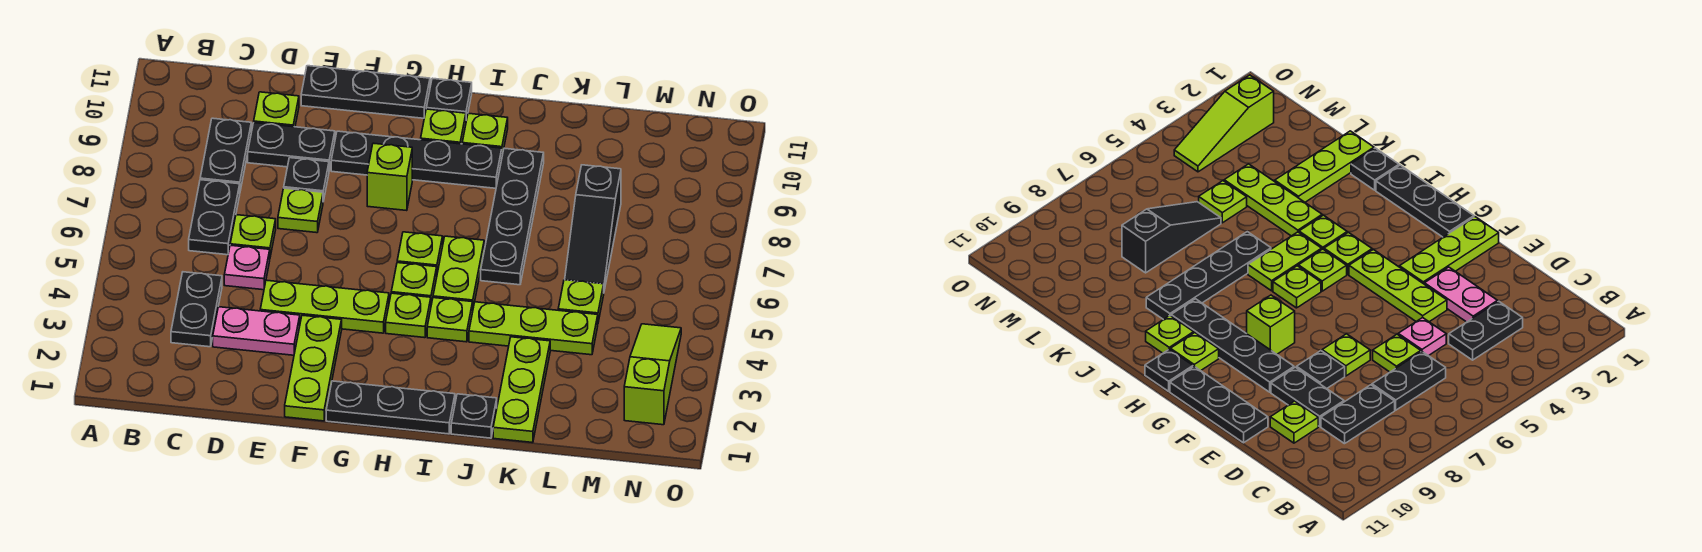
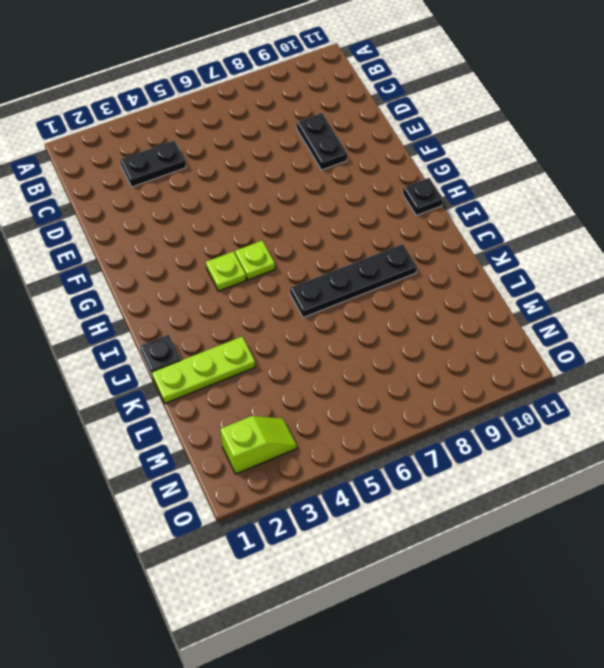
lime slope N2:N3 level 1 top 2 -> lime slope N2:N4 level 1 top 2
none -> black plate C6:C7 level 1
none -> black plate C8:C9 level 1
none -> pink plate D3:E3 level 1
none -> pink plate D5 level 1

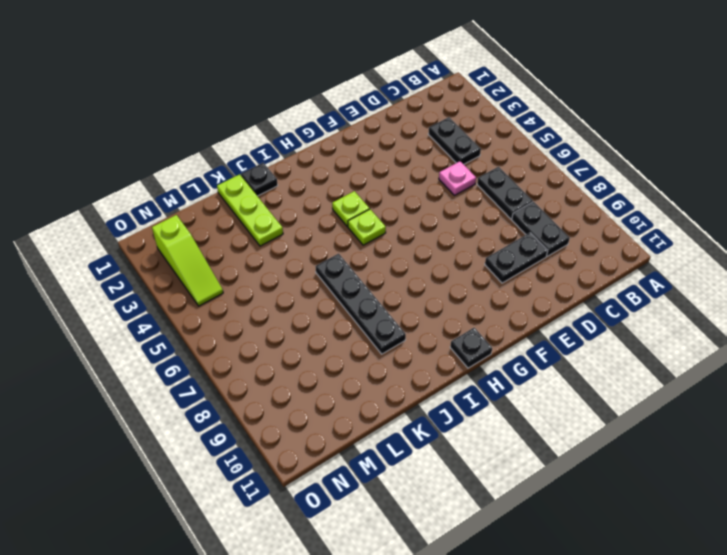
none -> pink plate D3:E3 level 1
none -> lime plate D6 level 1
none -> lime plate D10 level 1
none -> lime plate E4:G4 level 1

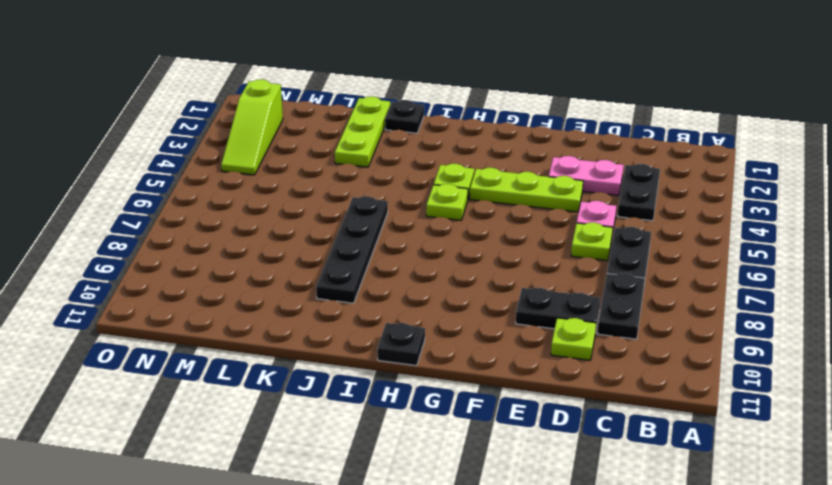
none -> lime plate E7 level 1
none -> black plate E8 level 1
none -> black plate E11:G11 level 1
none -> lime plate F1:F3 level 1

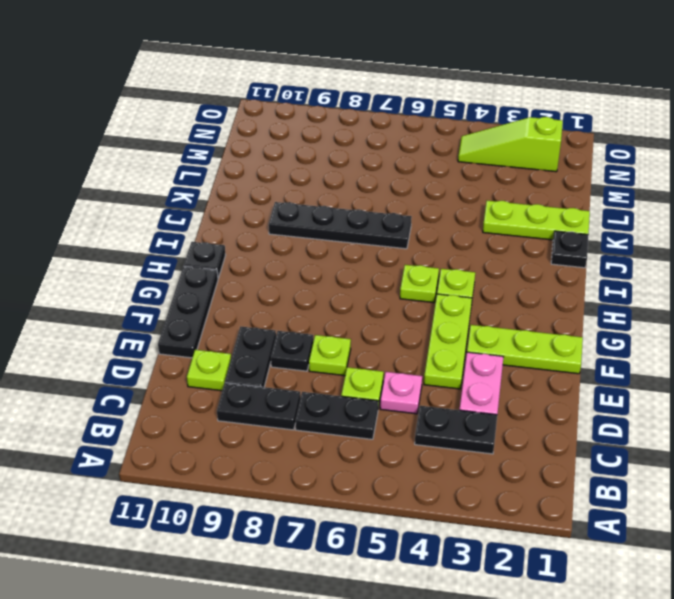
none -> black plate F9:I9 level 1
none -> black plate G1:I1 level 1
none -> lime brick G8 level 1
none -> lime plate H6 level 1

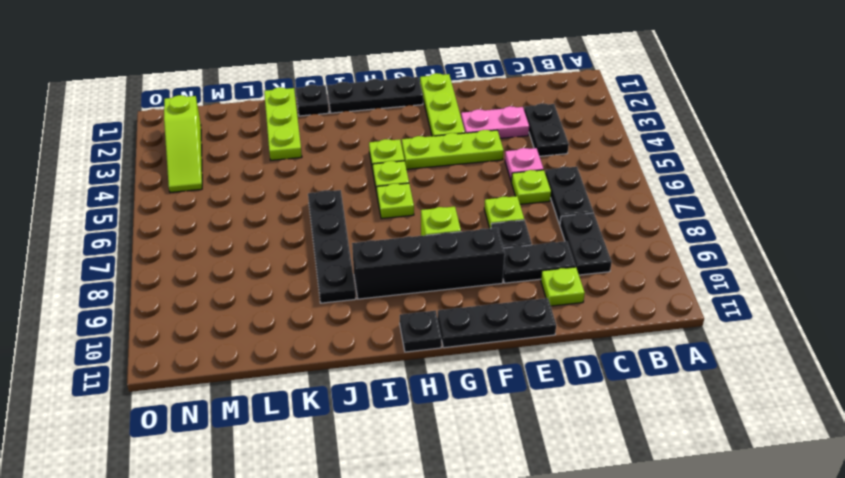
black brick F9:I9 level 1 -> black plate F9:I9 level 1
none -> lime plate H10 level 1
none -> lime plate I4 level 1
none -> lime plate I5:I6 level 1
none -> lime plate I10 level 1

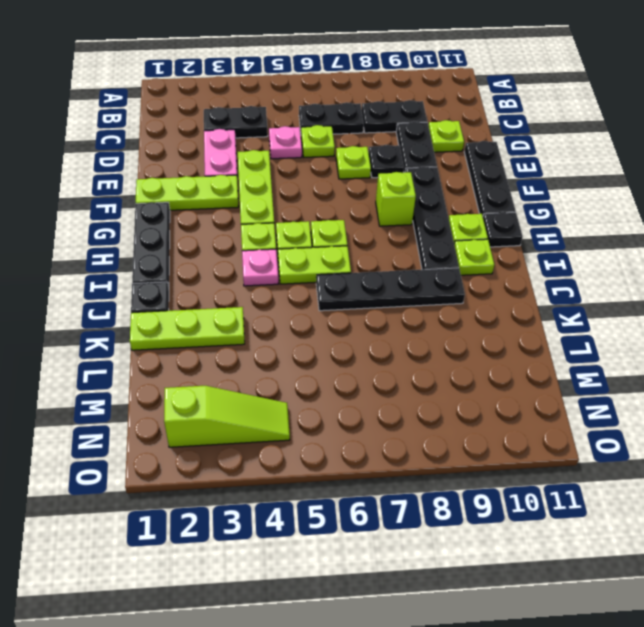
pink plate I4 level 1 -> lime plate I4 level 1
none -> lime plate J4:L4 level 1
none -> lime plate L5 level 1
none -> black slope L6:L8 level 1 top 8

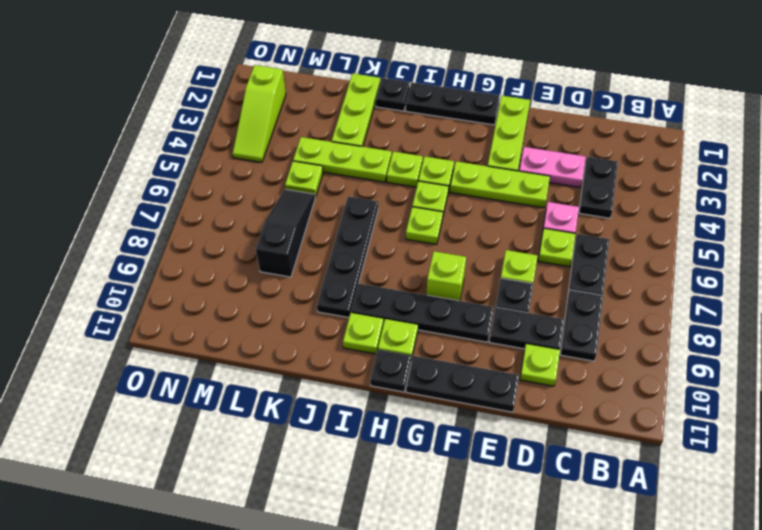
none -> lime plate I5:I6 level 1

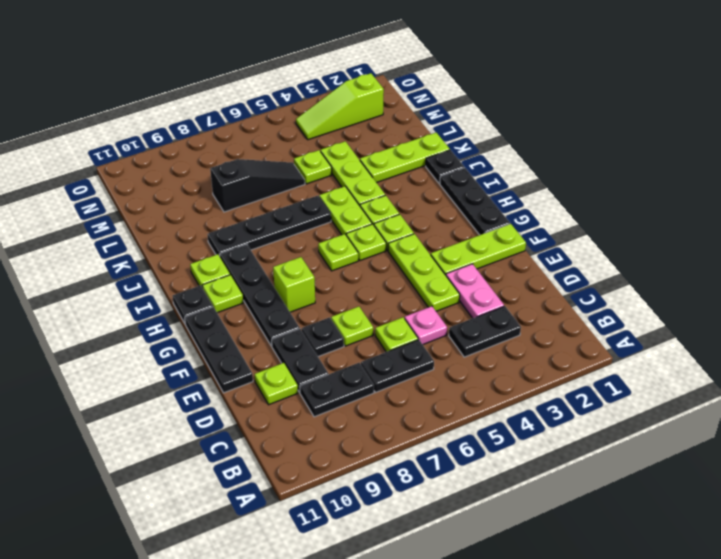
lime plate I5:J5 level 1 -> lime plate I5:I6 level 1

